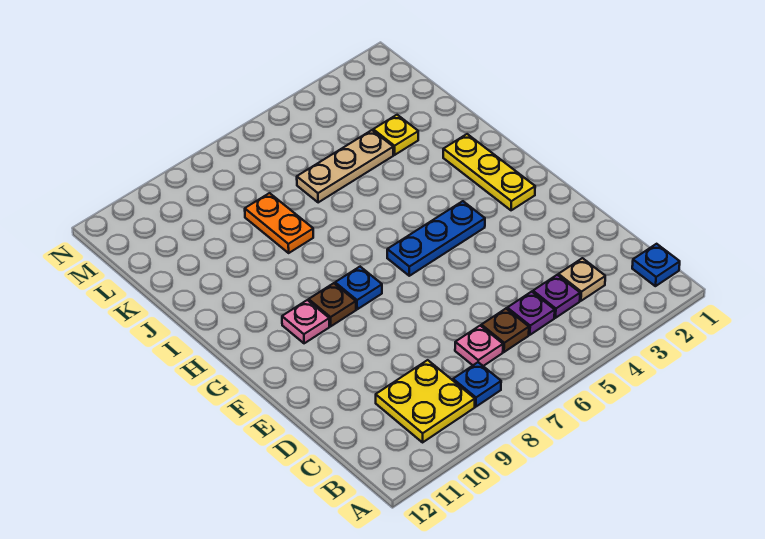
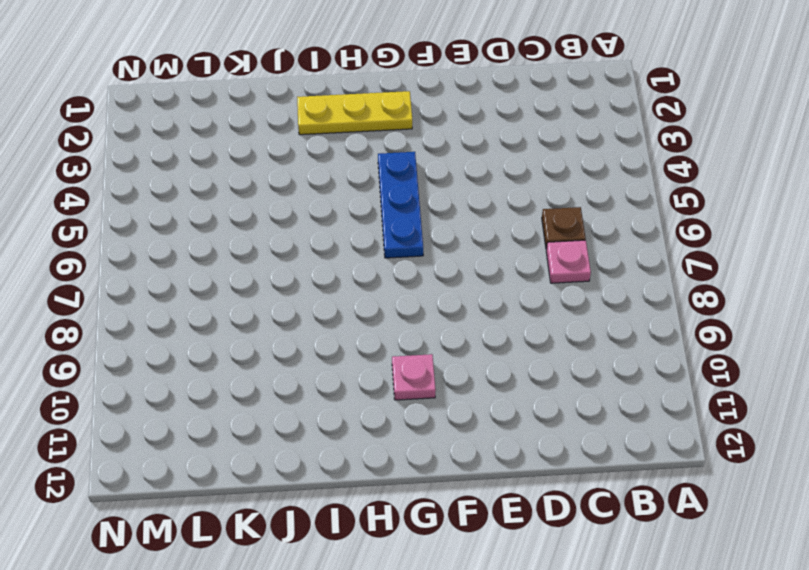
none -> blue plate B1 level 1
none -> blue plate B8 level 1
none -> yellow plate B9:C10 level 1

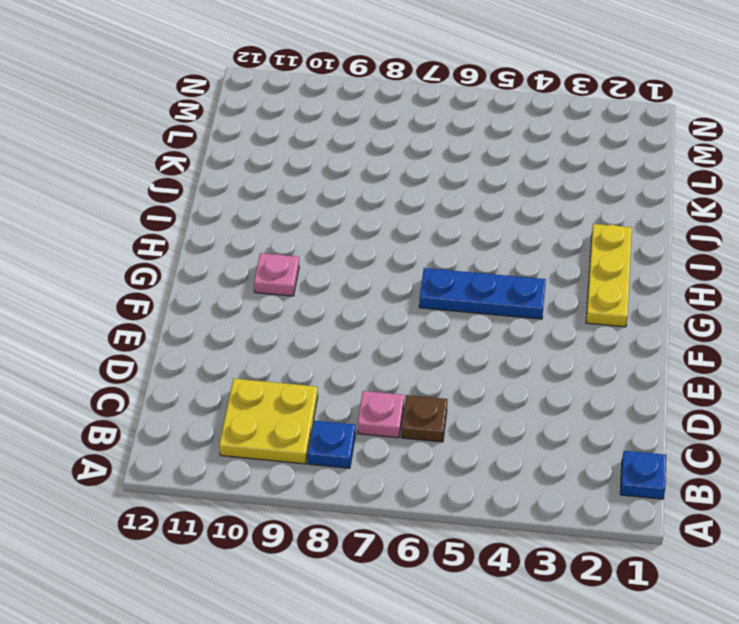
none -> tan plate C3 level 1
none -> purple plate C4 level 1
none -> purple plate C5 level 1

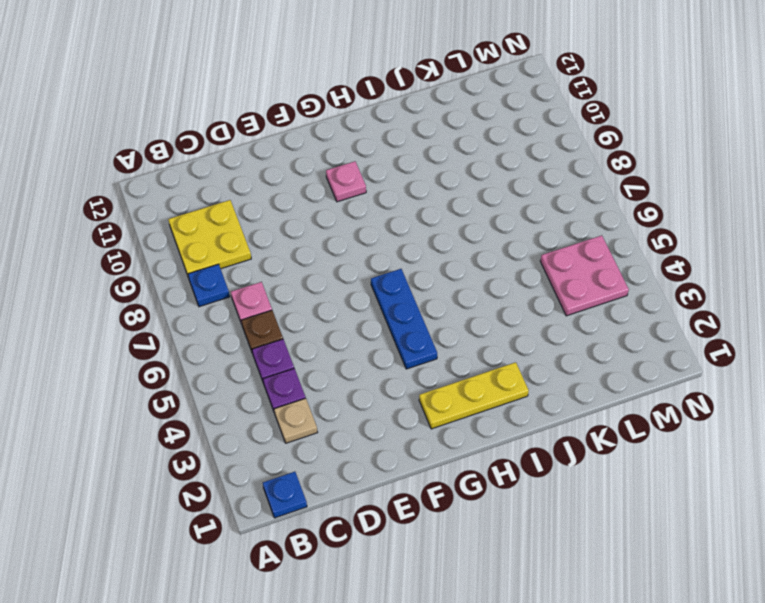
pink plate L4:M5 level 1 -> none
none -> blue plate G8 level 1
none -> brown plate G9 level 1
none -> orange plate J8:K8 level 1

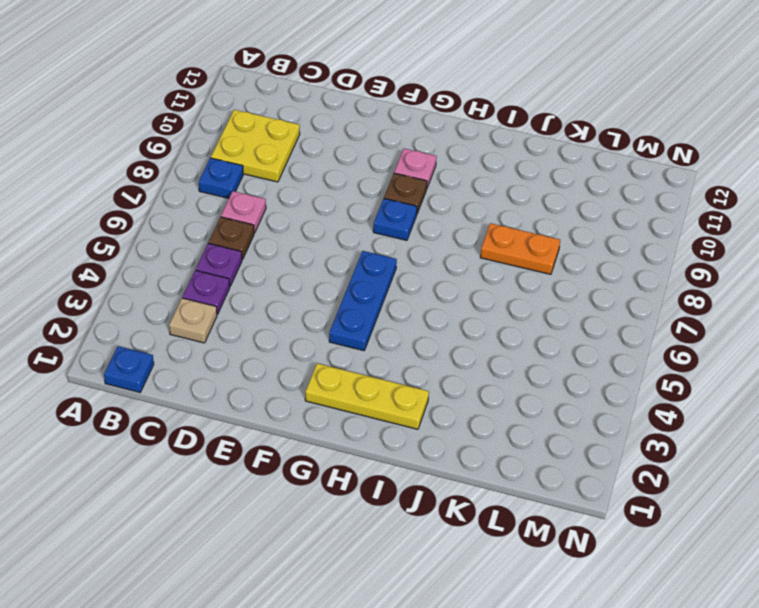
none -> yellow plate K3 level 1
none -> tan plate K4:K6 level 1

